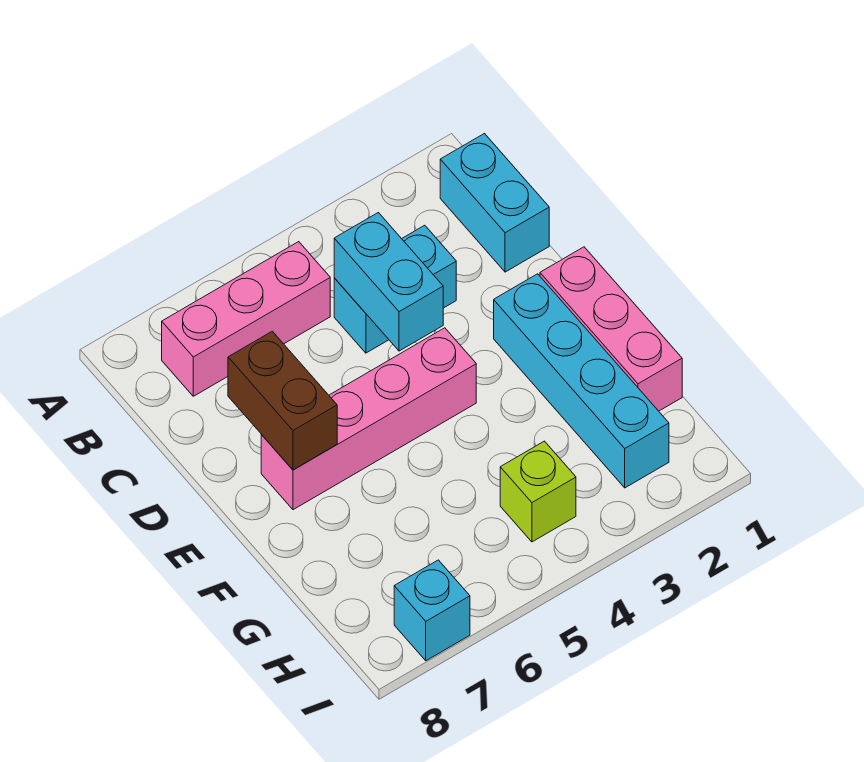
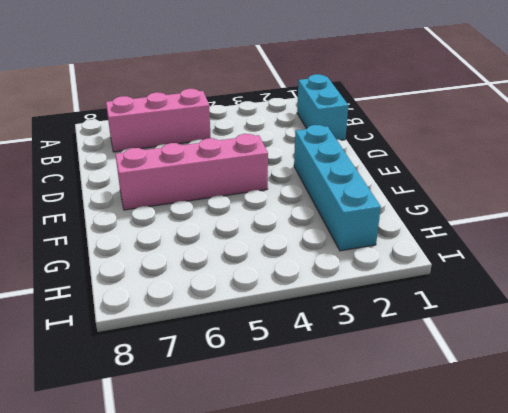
none -> cyan brick C3:C4 level 1
none -> pink brick E1:G1 level 1

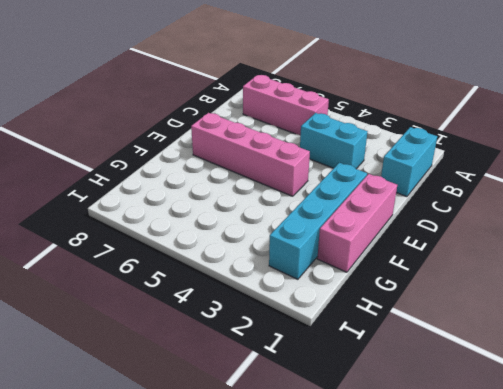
none -> lime brick H4 level 1
none -> cyan brick I7 level 1

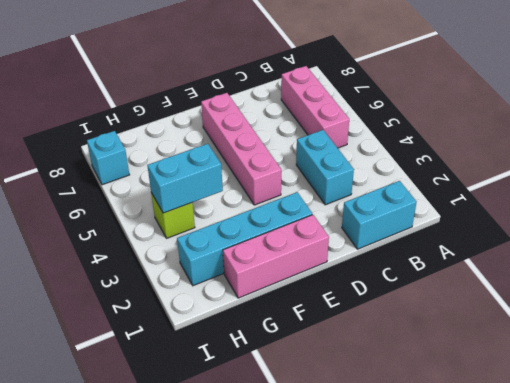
cyan brick G4:H4 level 2 -> cyan brick C4:D4 level 2
none -> brown brick D7:E7 level 2

